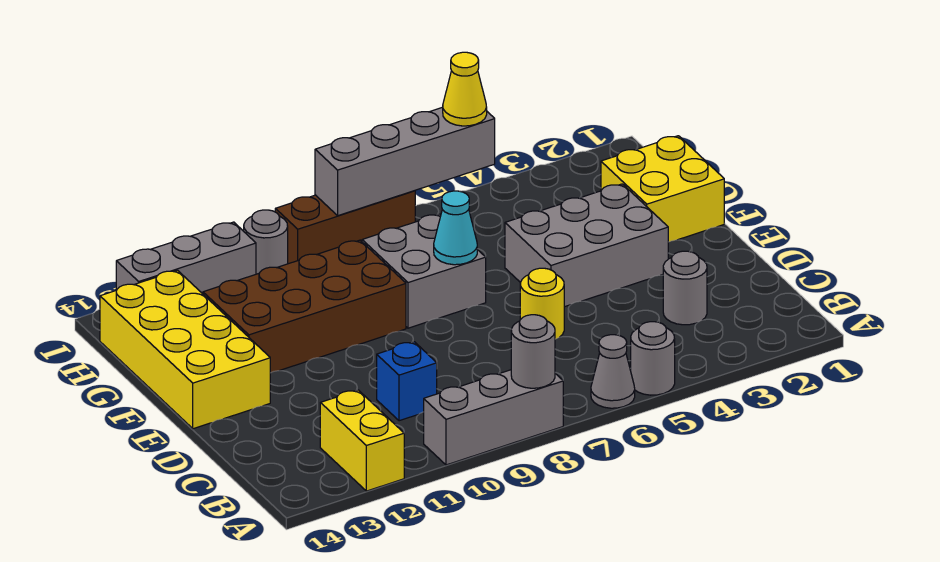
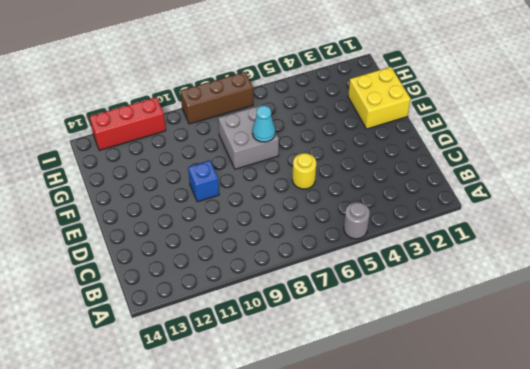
blue brick E10 level 1 -> blue brick C10 level 1
red brick I11:I13 level 1 -> grey brick I11:I13 level 1
none -> grey cone A6 level 1
none -> grey brick A8:A10 level 1
none -> yellow brick A12:B12 level 1

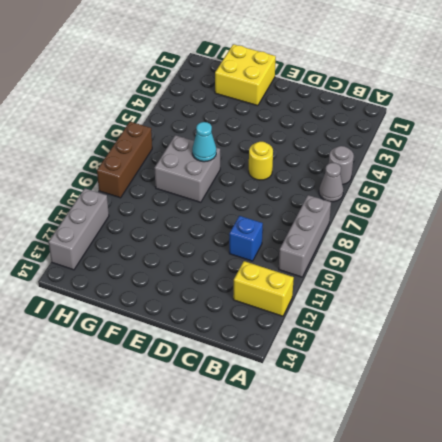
none -> grey round brick C3 level 1
none -> grey brick E3:F5 level 1
none -> yellow brick E13:H14 level 1

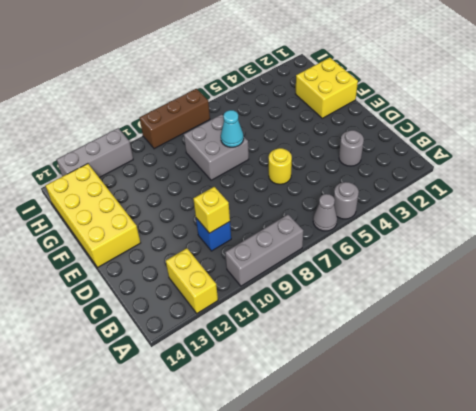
yellow brick C10 level 2 -> none
none -> grey brick E3:F5 level 1
none -> brown brick F9:G12 level 1
none -> grey round brick I10 level 1

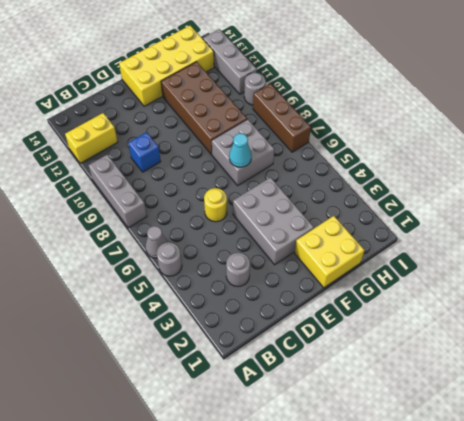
none -> grey round brick A8 level 2
none -> grey brick I5:I8 level 2
none -> yellow cone I5 level 3

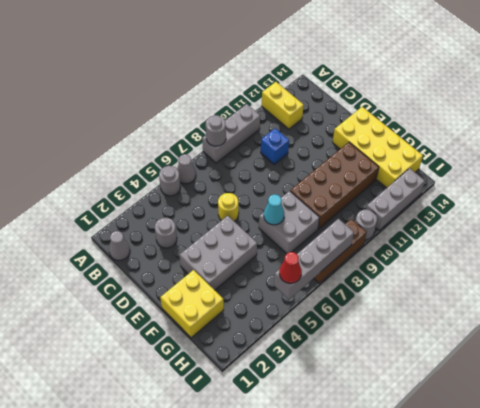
grey cone B1 level 1 -> none
red cone I5 level 3 -> yellow cone I5 level 3

